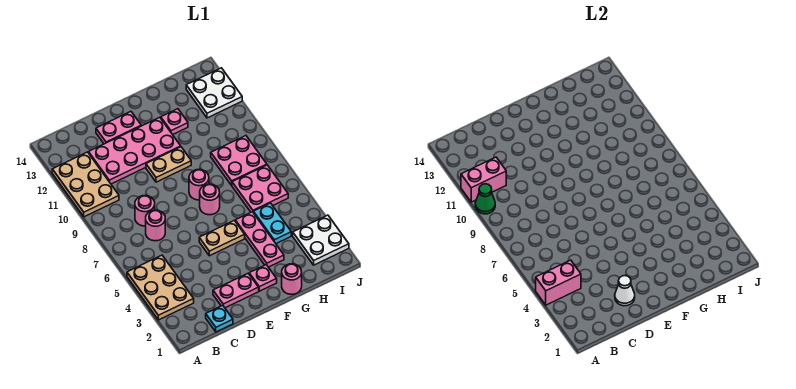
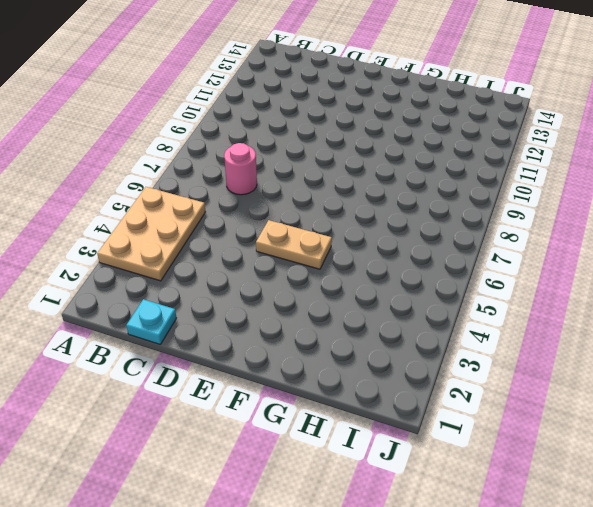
none -> tan plate A10:B12 level 1
none -> pink round brick C8 level 1
none -> pink plate C11:F12 level 1

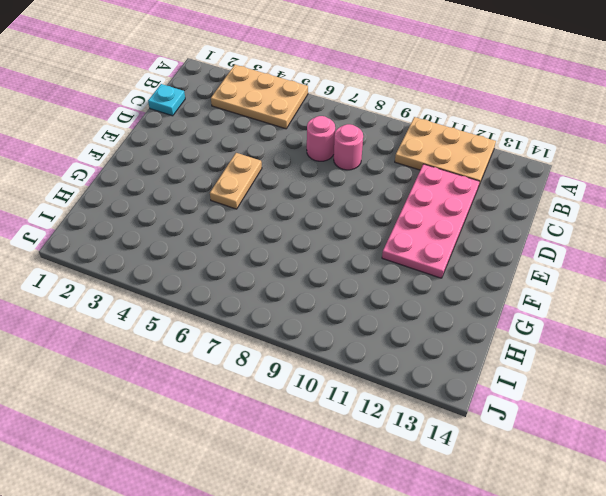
none -> pink plate D2:E2 level 1
none -> pink plate D13:E13 level 1
none -> tan plate E10:F10 level 1

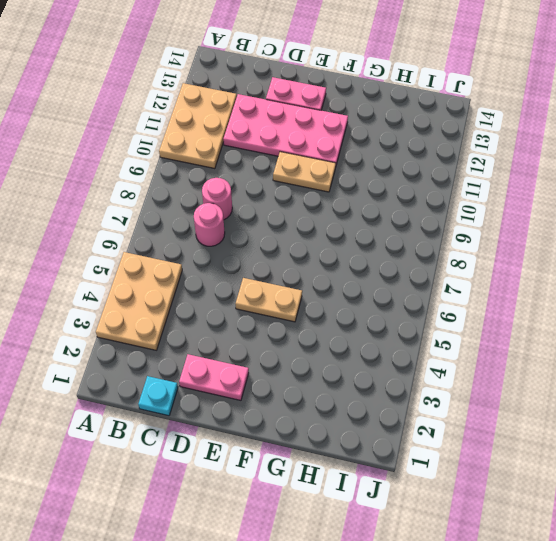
none -> pink plate F2 level 1
none -> pink round brick F7 level 1
none -> pink round brick F8 level 1

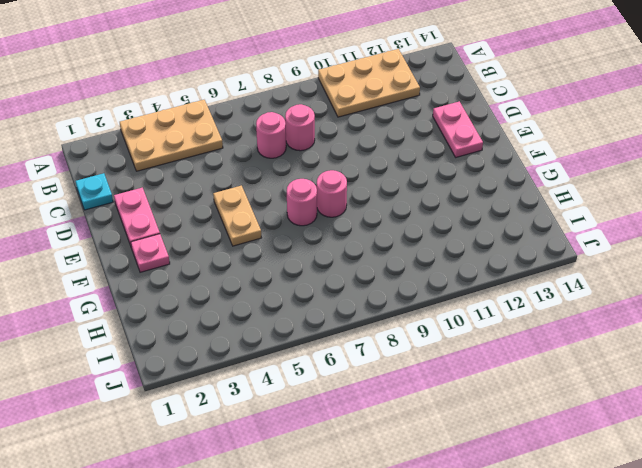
none -> pink plate C11:F12 level 1
none -> tan plate E10:F10 level 1
none -> pink round brick G1 level 1

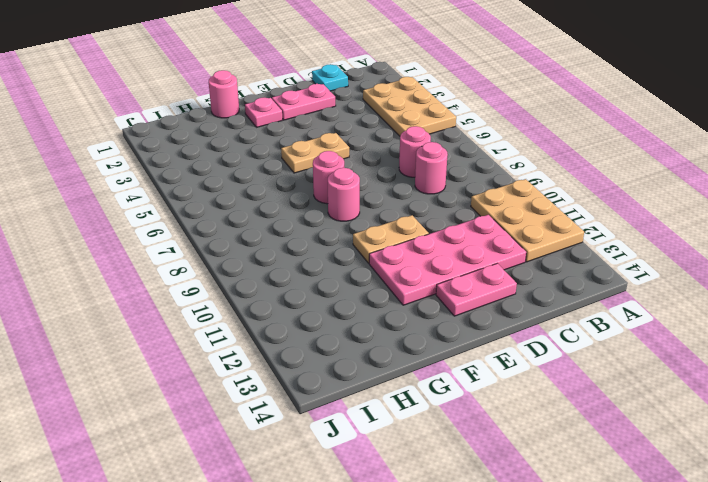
none -> pink plate G3:G5 level 1
none -> pink plate G12 level 1
none -> cyan plate H4:H5 level 1

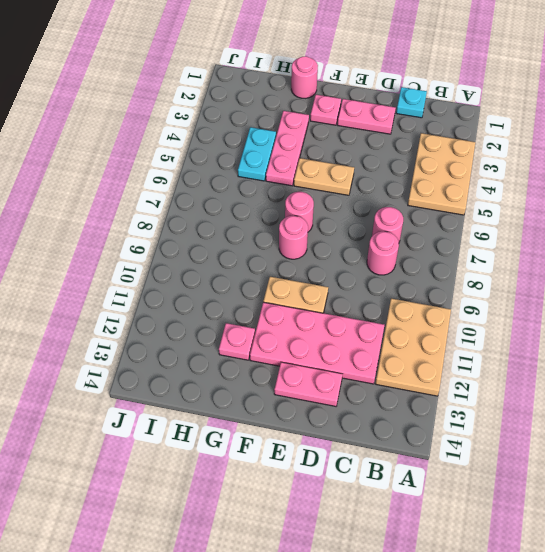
none -> pink plate H6:I7 level 1
none -> pink plate H8:I9 level 1
none -> white plate I2:J3 level 1

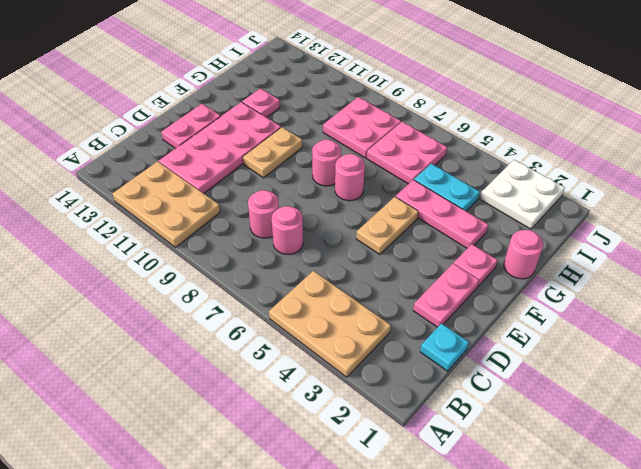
none -> white plate I12:J13 level 1
none -> pink brick A4:B4 level 2
none -> green cone A10 level 2

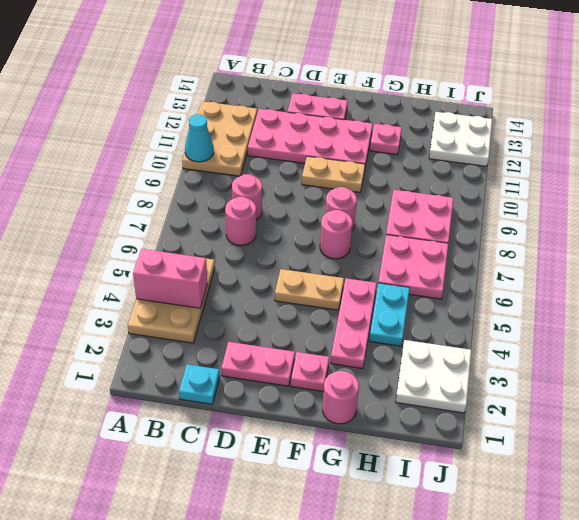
cyan cone A10 level 2 -> green cone A10 level 2
none -> pink brick A11:B11 level 2
none -> white cone D2 level 2

